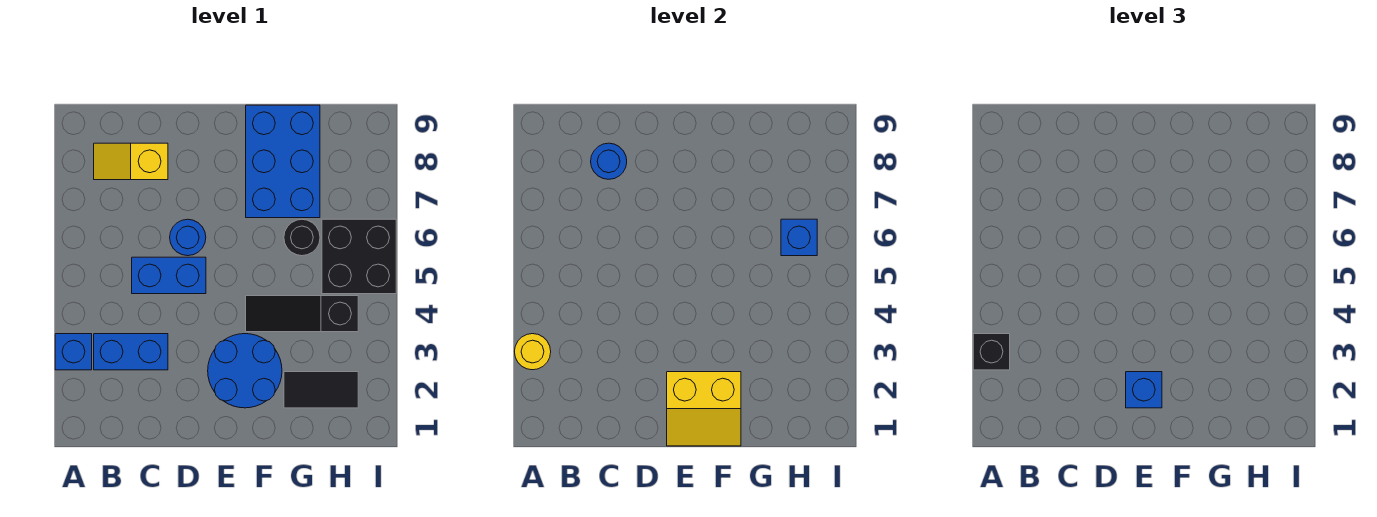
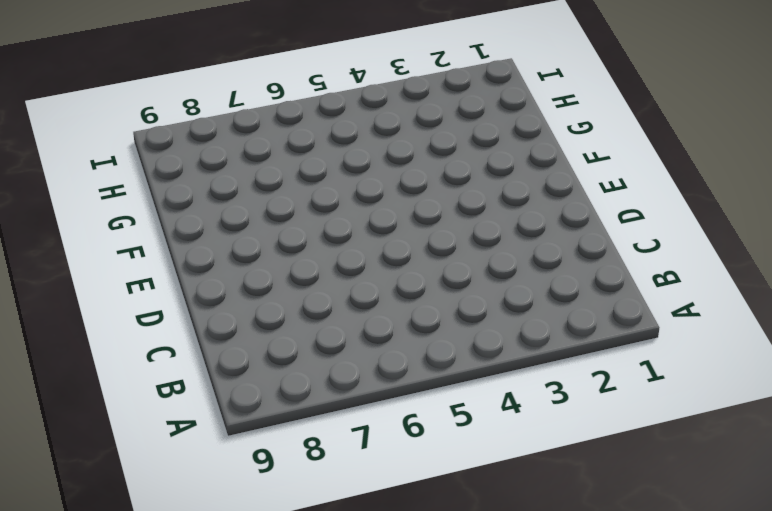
none -> blue brick A3 level 1
none -> blue brick B3:C3 level 1
none -> yellow slope B8:C8 level 1 top C

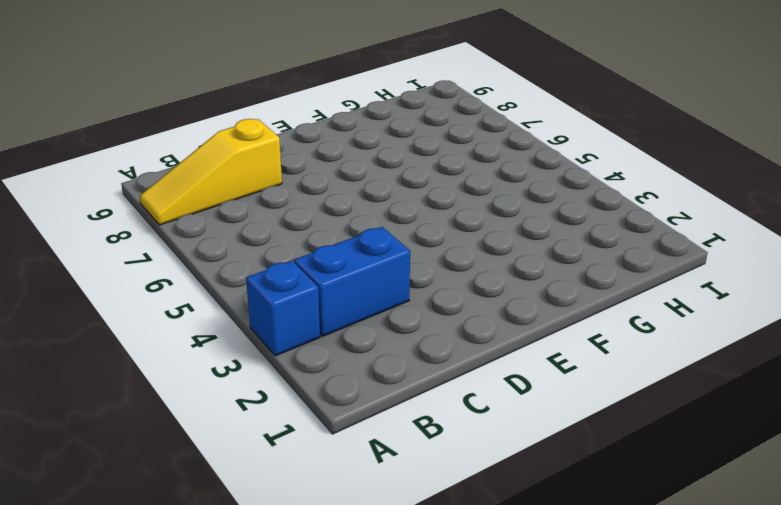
yellow slope A8:C8 level 1 top C -> yellow slope B8:C8 level 1 top C
none -> blue brick C5:D5 level 1
none -> blue round brick D6 level 1
none -> blue round brick E2:F3 level 1

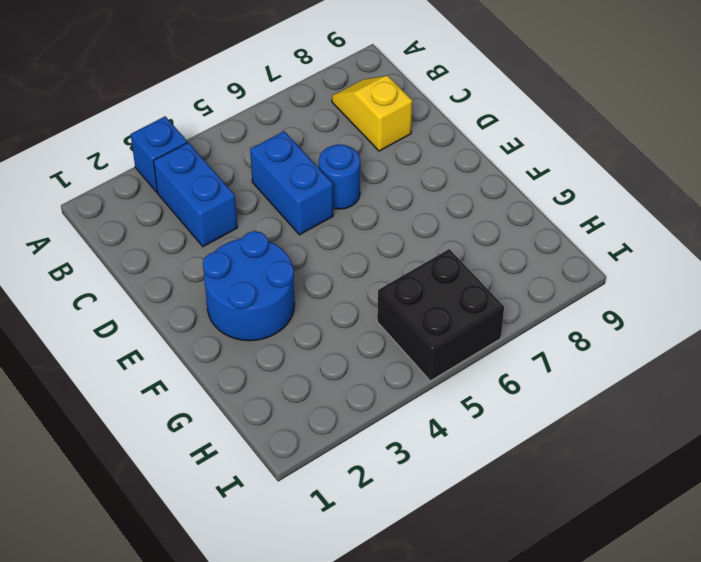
none -> black slope F4:H4 level 1 top H
none -> blue brick F7:G9 level 1
none -> black tile G2:H2 level 1

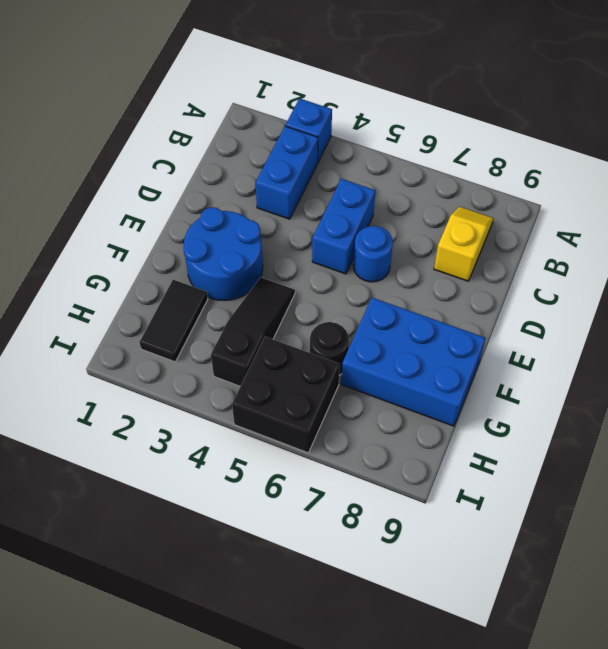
none -> yellow round brick A3 level 2
none -> blue round brick C8 level 2
none -> yellow slope E1:F2 level 2 top 2

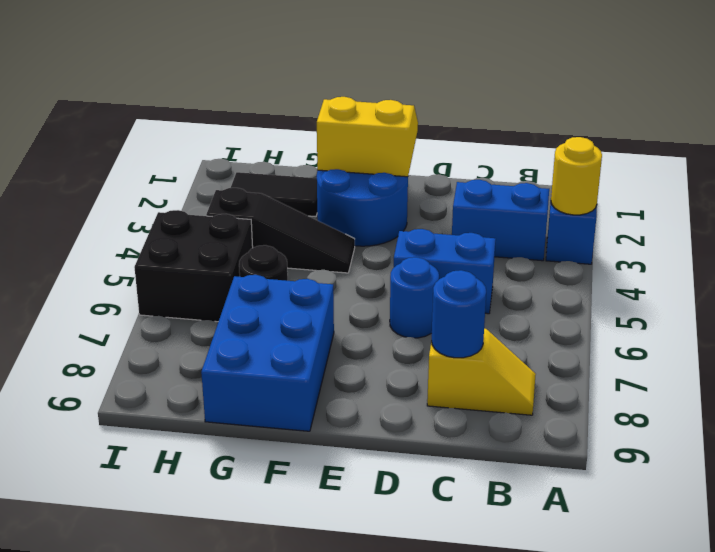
none -> blue brick H6 level 2
none -> black brick A3 level 3
none -> blue brick E2 level 3

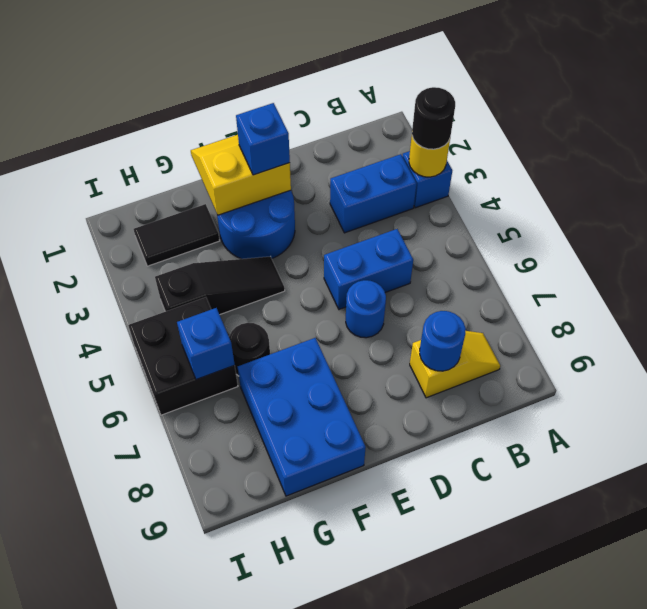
black round brick A3 level 3 -> black brick A3 level 3

